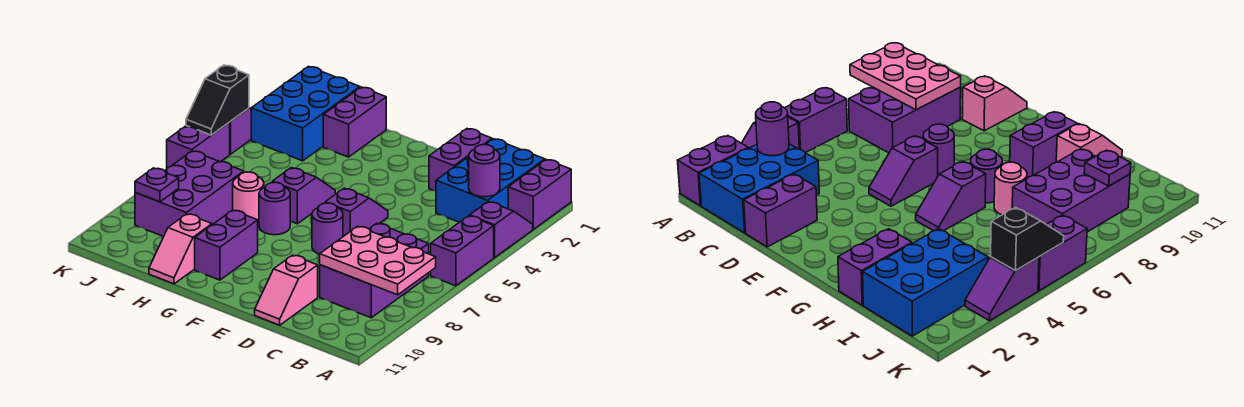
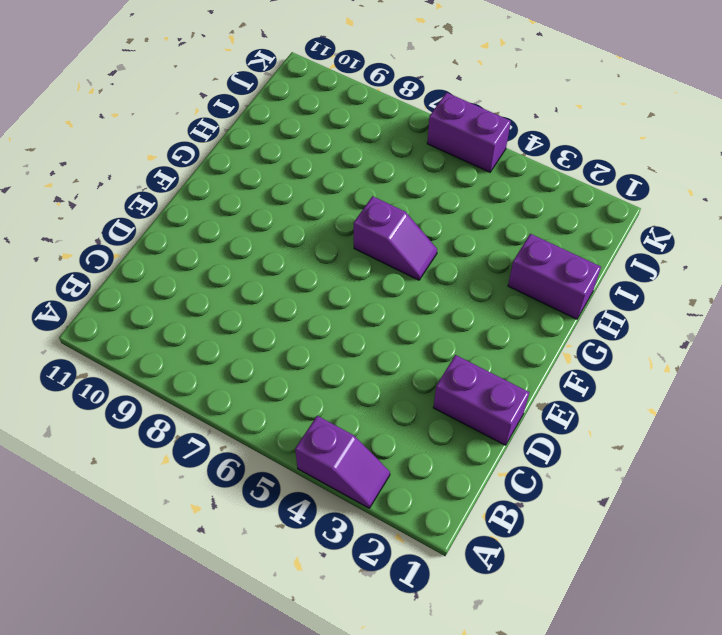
none -> purple brick A1:A2 level 1
none -> purple brick A5:A6 level 1
none -> blue brick B1:C3 level 1

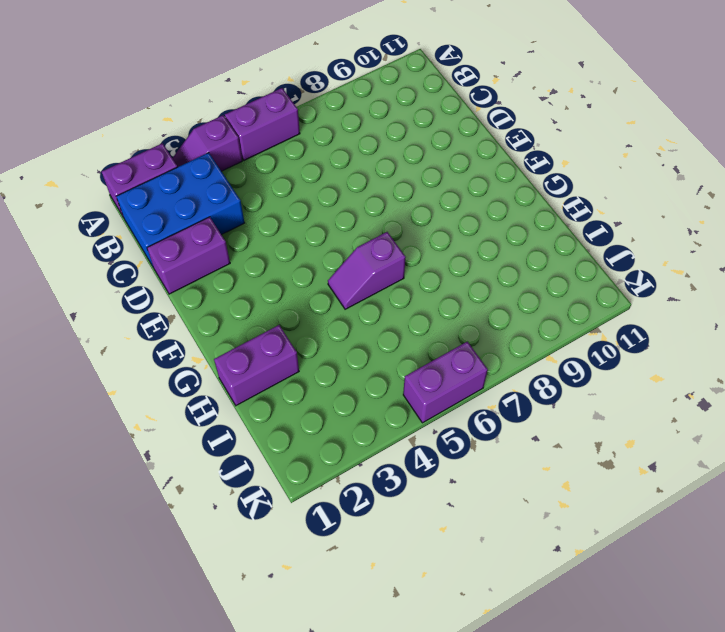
none -> purple brick B7:C9 level 1
none -> pink slope D10:D11 level 1 top 10
none -> purple slope E5:E6 level 1 top 6

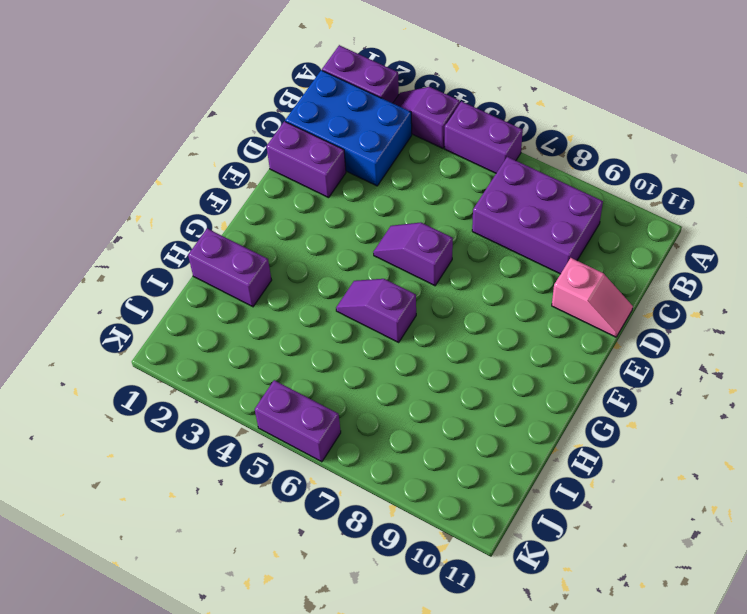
none -> purple round brick E7 level 1
none -> purple round brick G7 level 1
none -> purple brick G9:G10 level 1

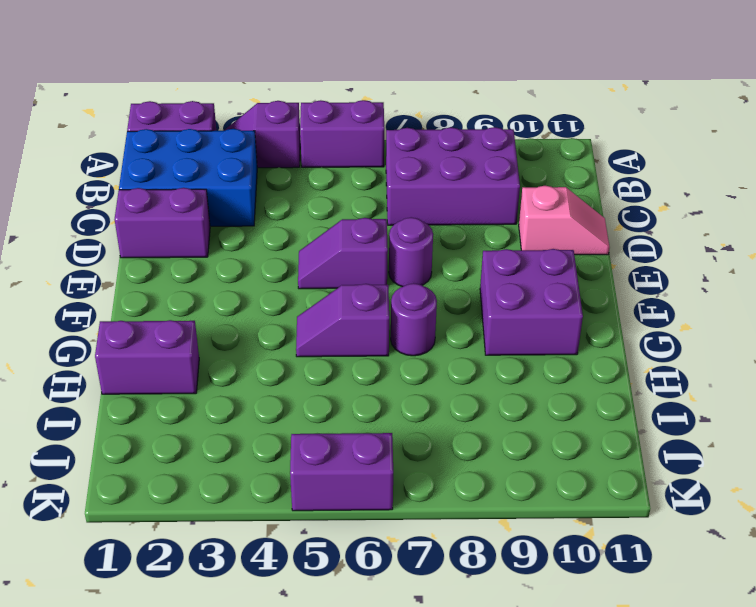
purple brick F9:G10 level 1 -> purple brick G9:G10 level 1
none -> pink round brick H7 level 1
none -> pink slope H10:H11 level 1 top 10
none -> blue brick I1:J3 level 1

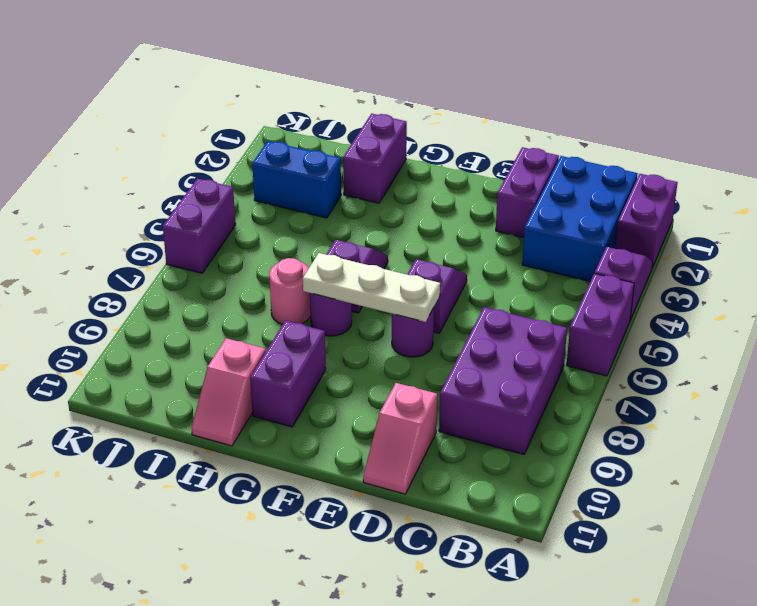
white plate E7:G7 level 2 -> none
blue brick I3:J3 level 1 -> blue brick I1:J3 level 1
none -> purple brick I7:J9 level 1
none -> purple slope K3:K4 level 1 top 4
none -> pink plate A8:C9 level 2

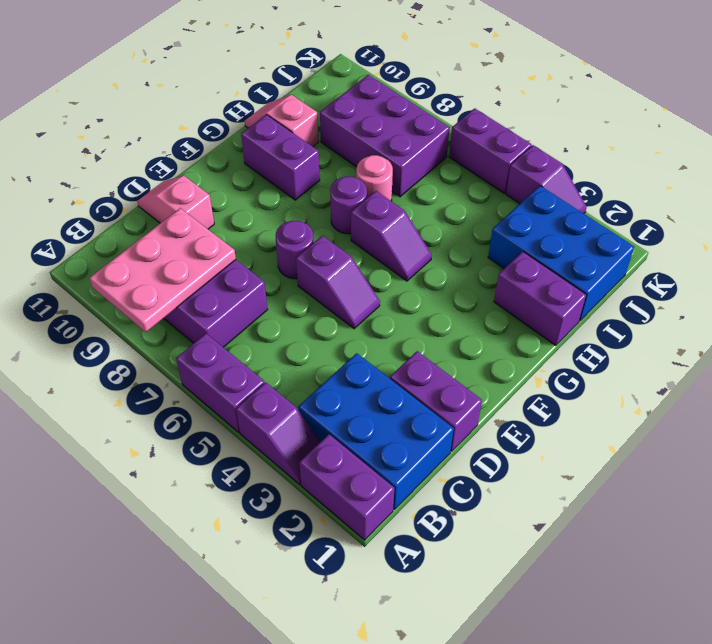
none -> purple round brick B3 level 2
none -> purple plate J9 level 2
none -> black slope K4:K5 level 2 top 4

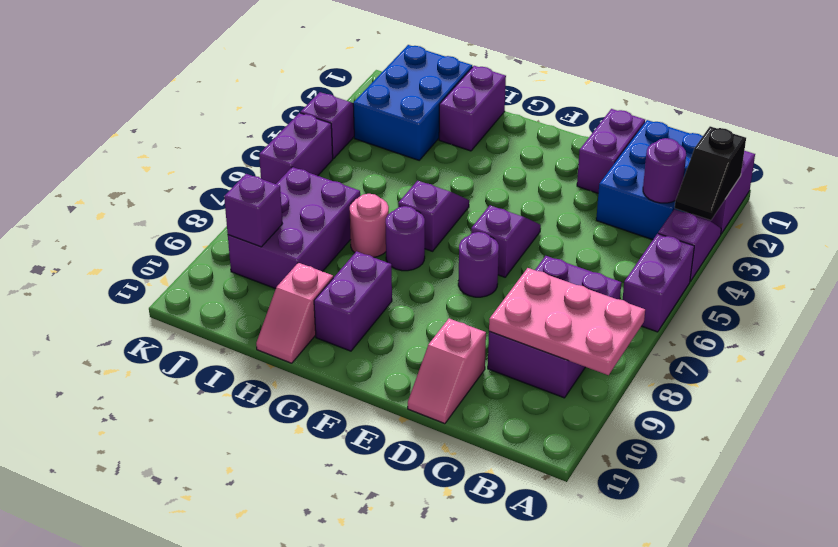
black slope A2:A3 level 2 top 2 -> black slope K4:K5 level 2 top 4
purple brick J9 level 2 -> purple plate J9 level 2

